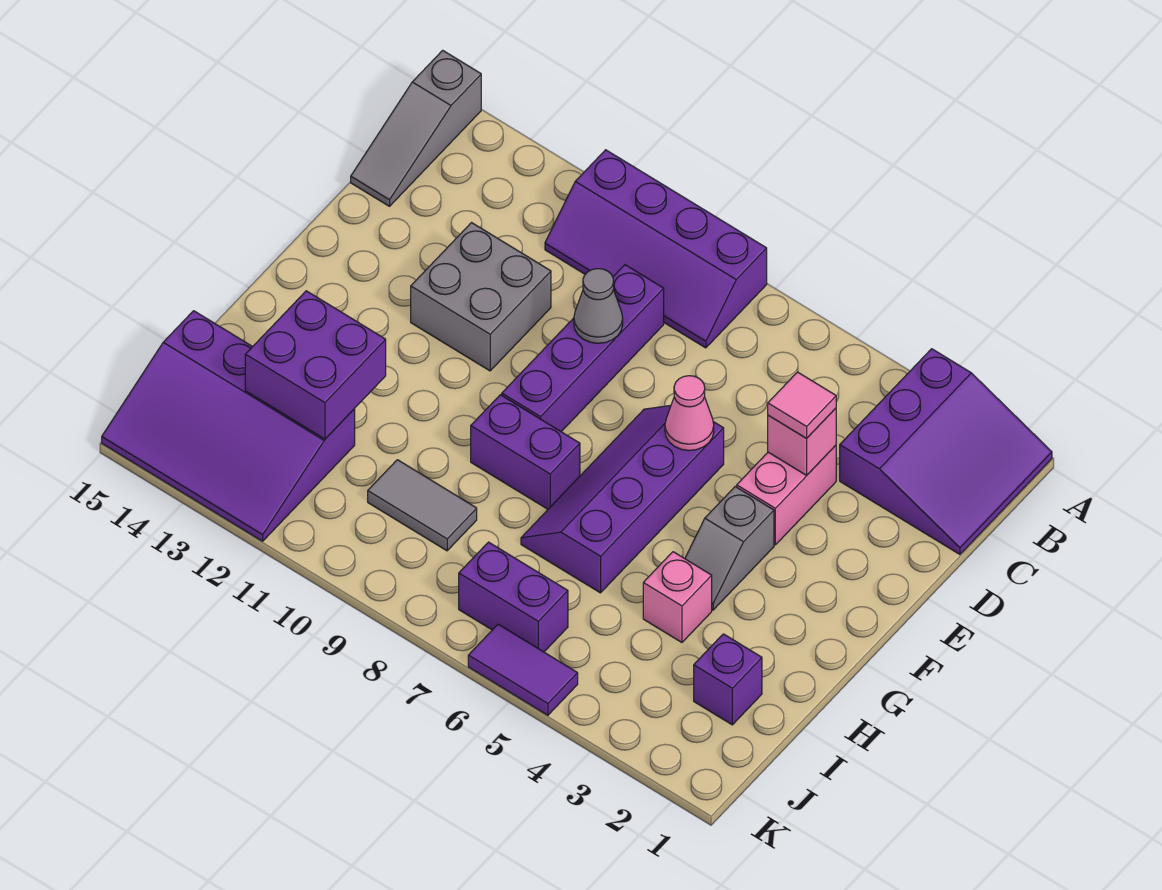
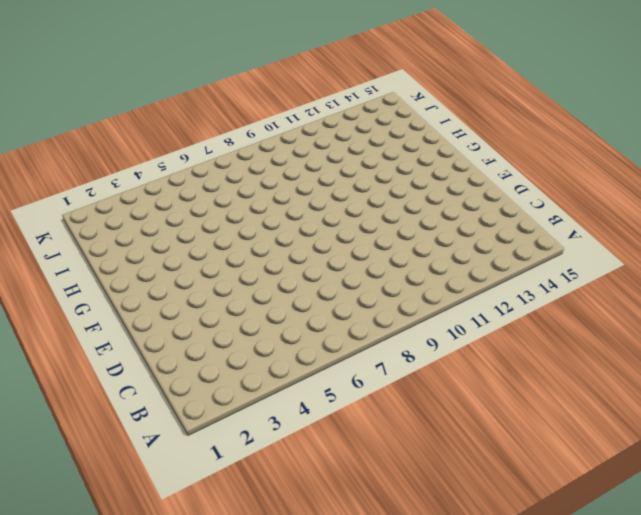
none -> purple slope A1:C3 level 1 top 3
none -> purple slope A8:B11 level 1 top A
none -> grey slope A15:C15 level 1 top A

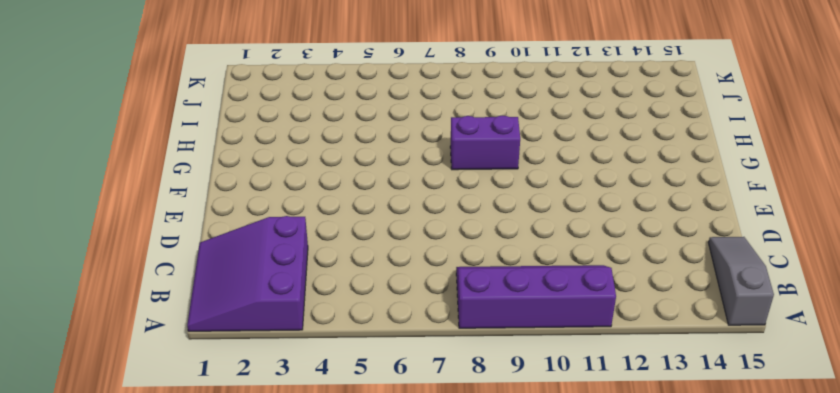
none -> purple brick C9:F9 level 1
none -> pink brick D4:E4 level 1
none -> grey brick D11:E12 level 1

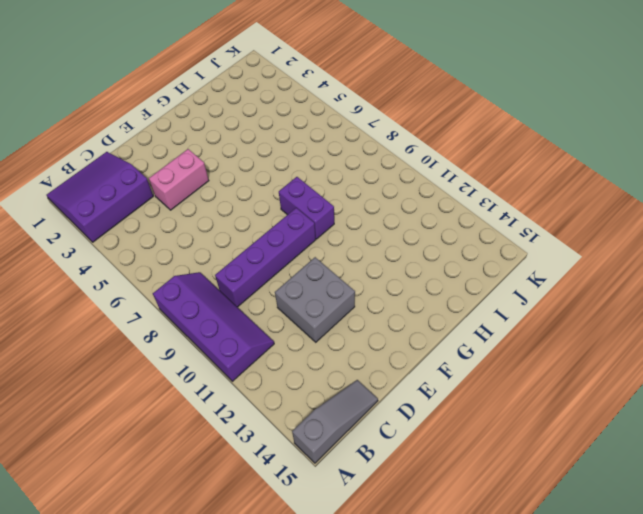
none -> purple slope E6:H7 level 1 top 6
none -> grey slope F4:G4 level 1 top F
none -> pink brick H4 level 1

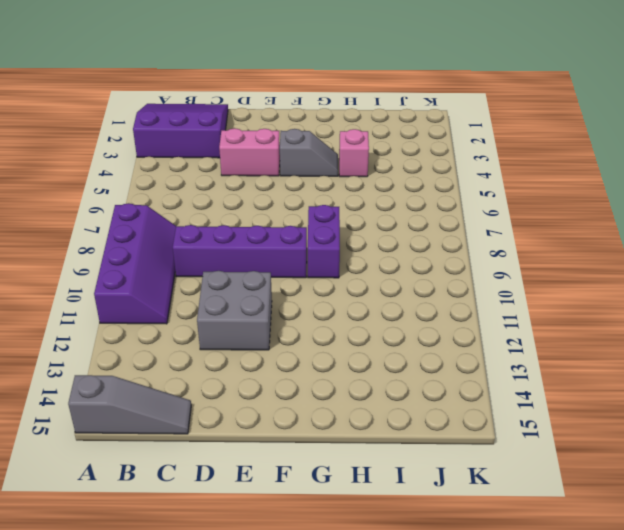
none -> purple slope E6:H7 level 1 top 6
none -> purple brick I2 level 1
none -> grey tile I9:I10 level 1

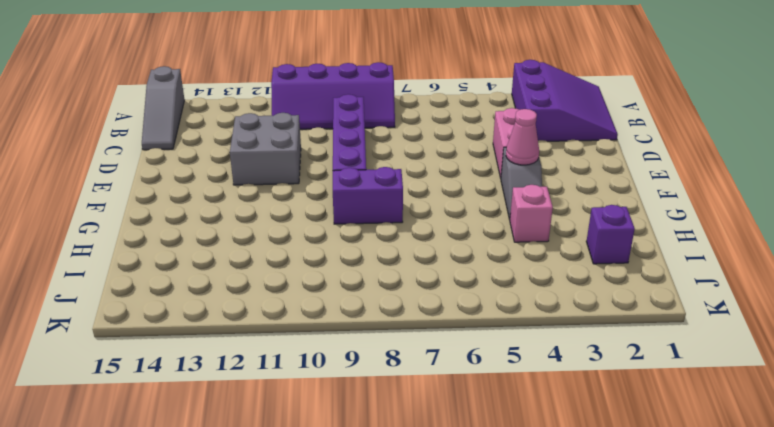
pink cone F4 level 2 -> pink cone E6 level 2
none -> purple slope E6:H7 level 1 top 6
none -> grey tile I9:I10 level 1
none -> purple slope I12:K15 level 1 top I

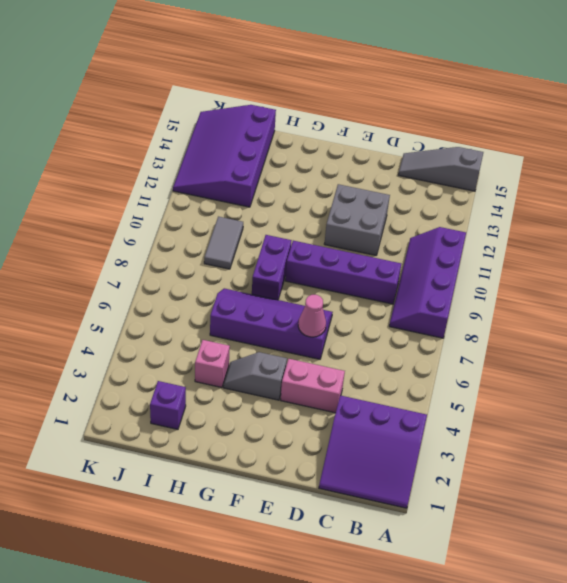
none -> purple brick J6:J7 level 1
none -> purple tile K5:K6 level 1
none -> pink brick D4 level 2

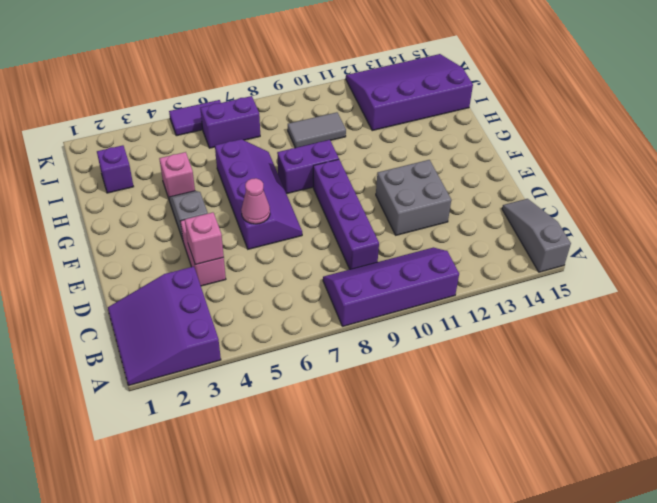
none -> grey cone D9 level 2
none -> purple brick H12:I13 level 2
none -> pink tile D4 level 3

